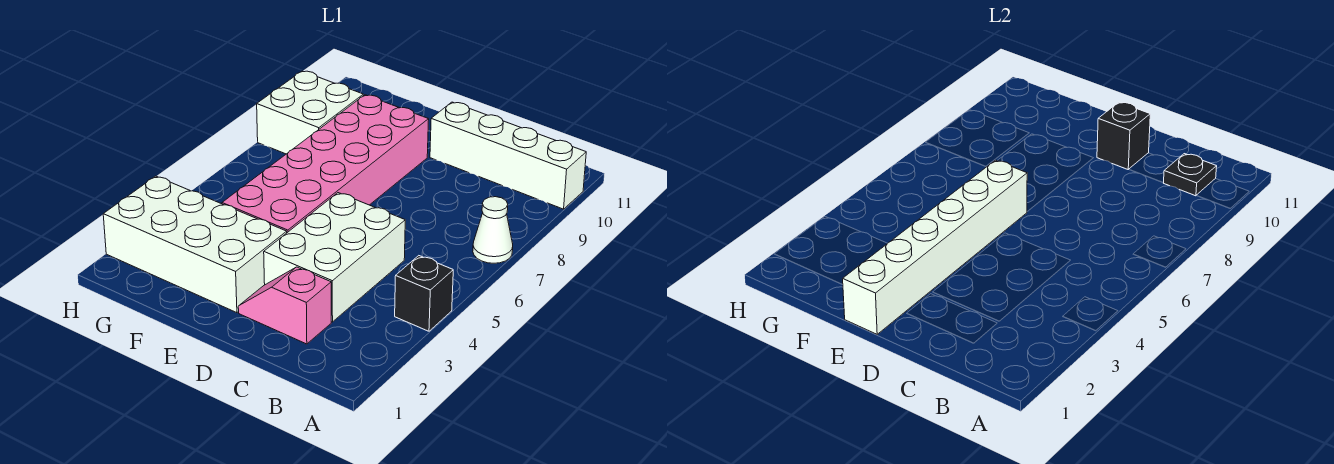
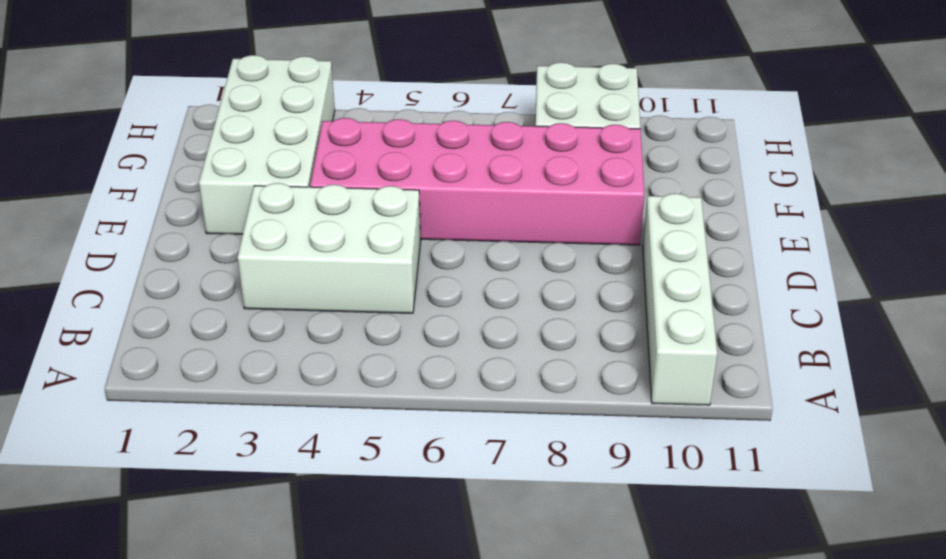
none -> black brick A4 level 1
none -> white cone A7 level 1

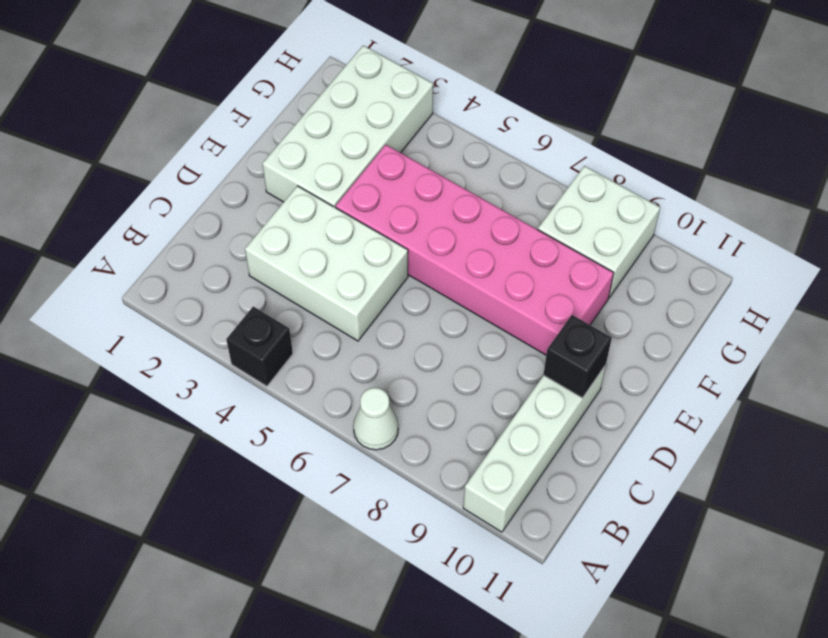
none -> pink slope C2:D2 level 1 top C
none -> black plate B10 level 2

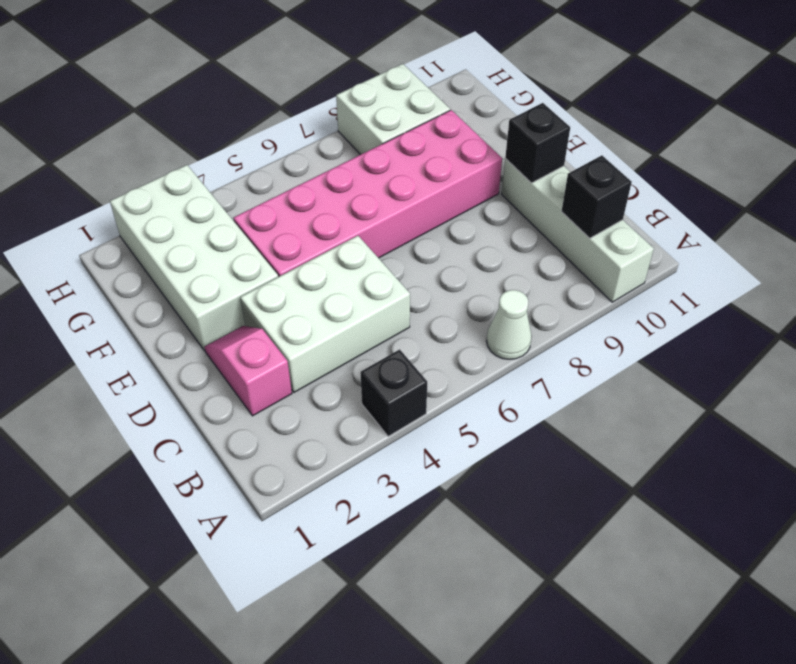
black brick B10 level 2 -> black plate B10 level 2
none -> white brick E1:E6 level 2

